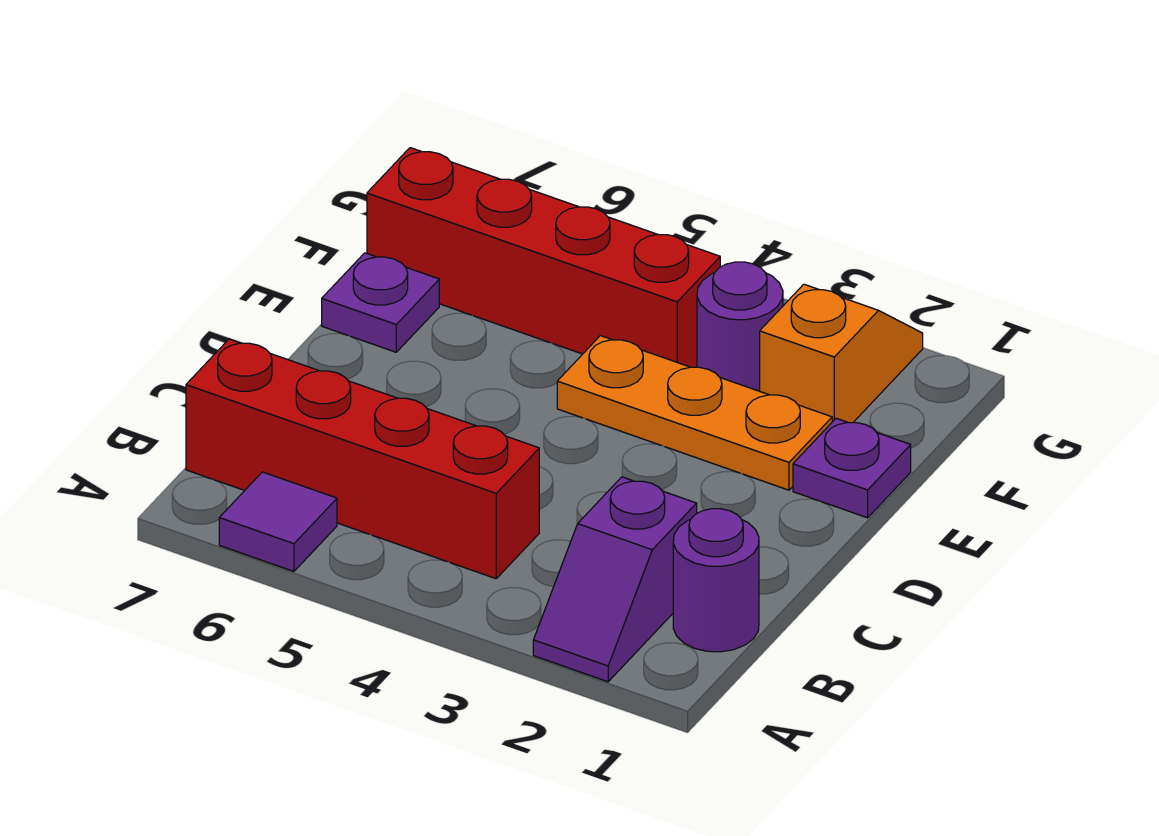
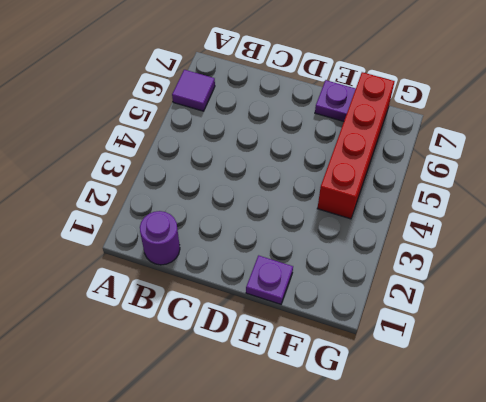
none -> purple slope A2:B2 level 1 top B
none -> red brick B4:B7 level 1

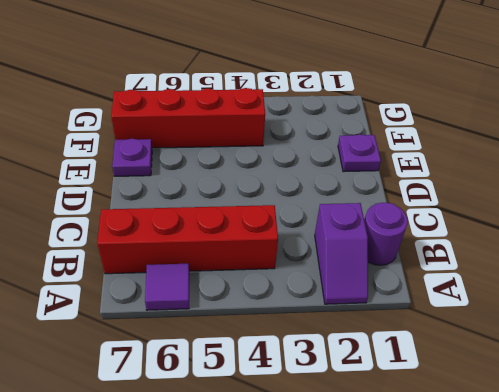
none -> orange plate E2:E4 level 1
none -> orange slope F2:G2 level 1 top F

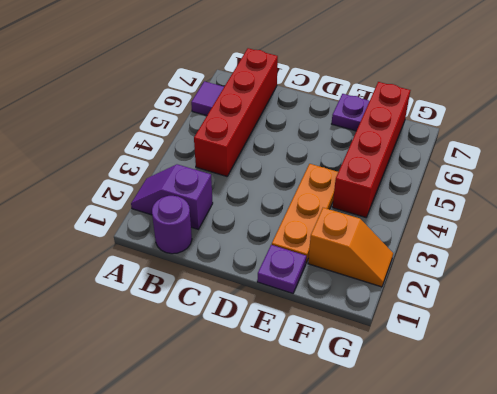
none -> purple round brick F3 level 1

